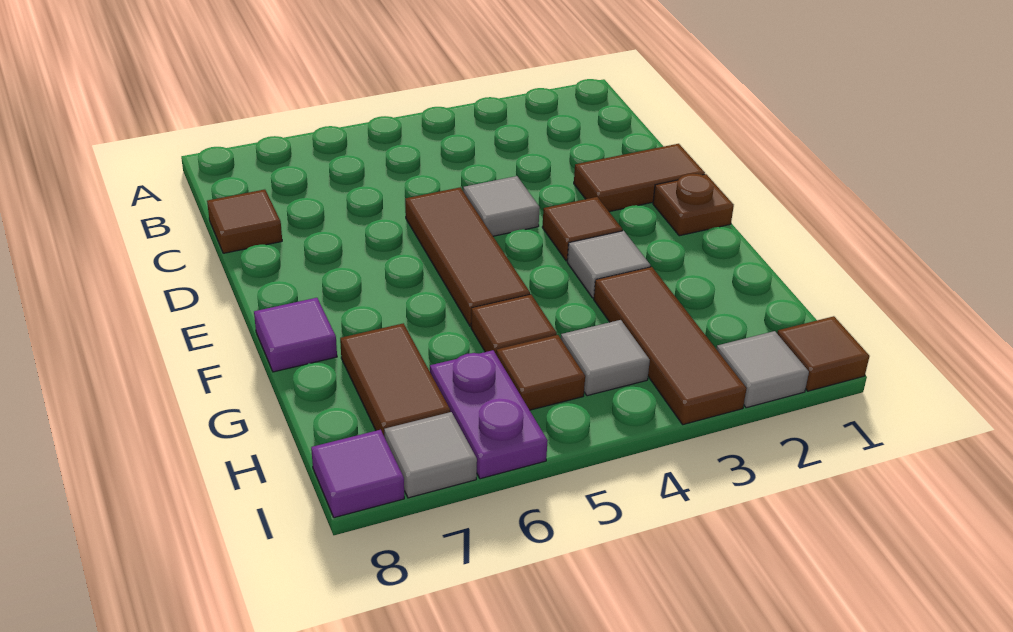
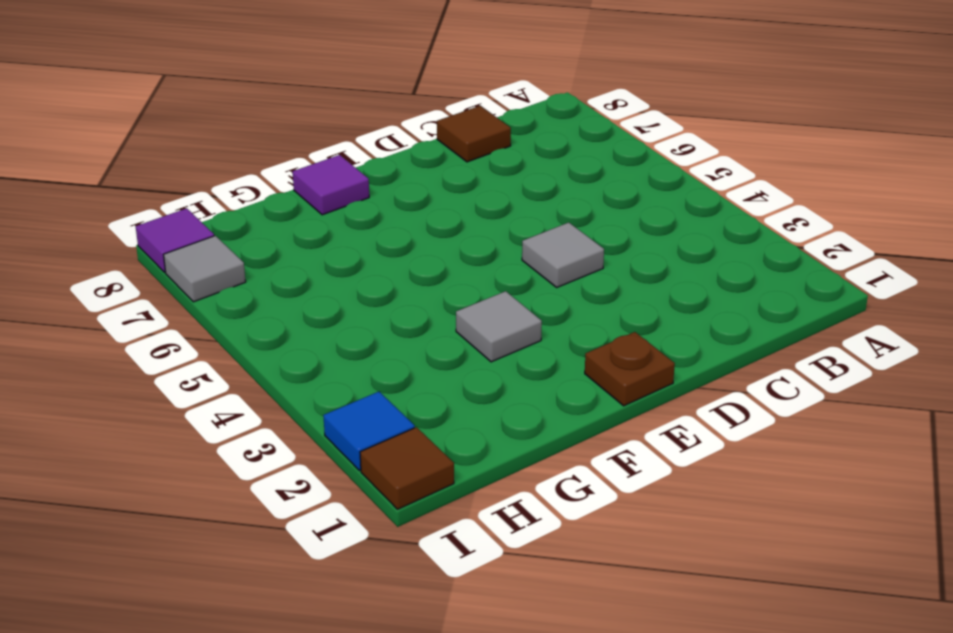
blue tile I2 level 1 -> grey tile I2 level 1
none -> brown tile D1:D2 level 1
none -> brown tile D5:F5 level 1
none -> brown tile E3 level 1

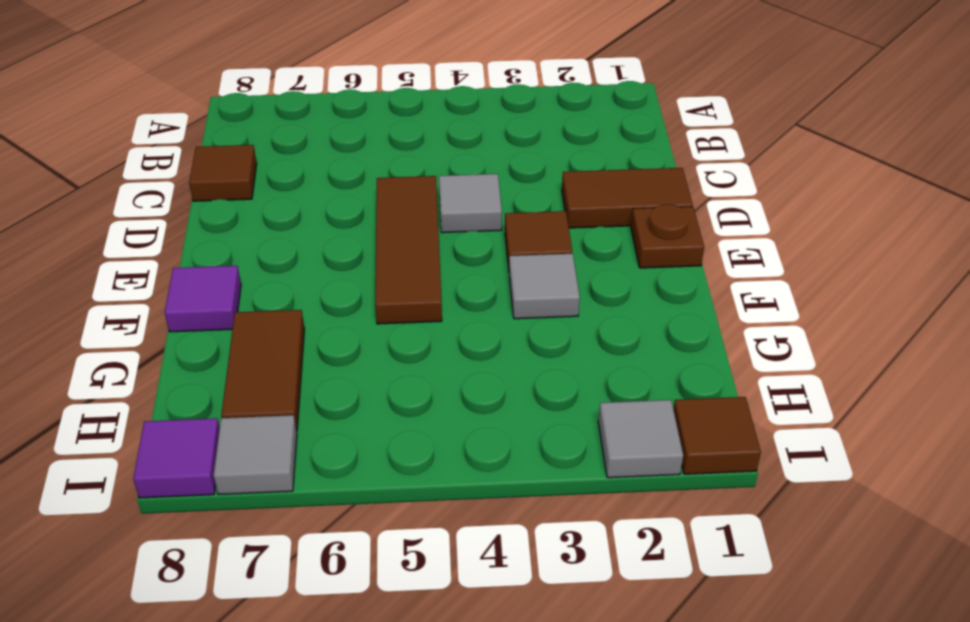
none -> brown tile G3:I3 level 1
none -> brown tile G5 level 1
none -> grey tile H4 level 1

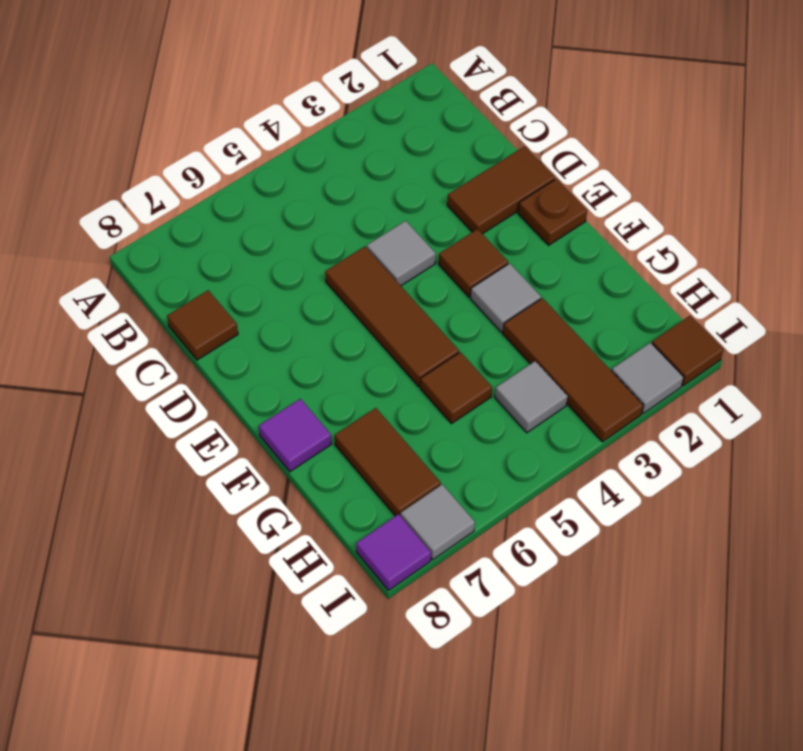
none -> brown tile H5 level 1
none -> purple plate H6:I6 level 1

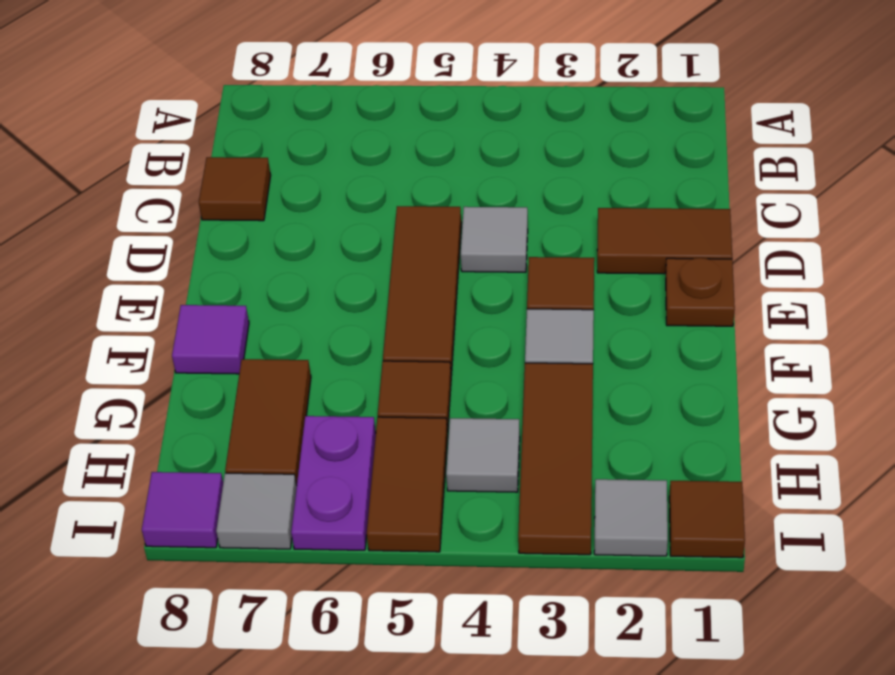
brown tile H5:I5 level 1 -> brown tile H5 level 1

